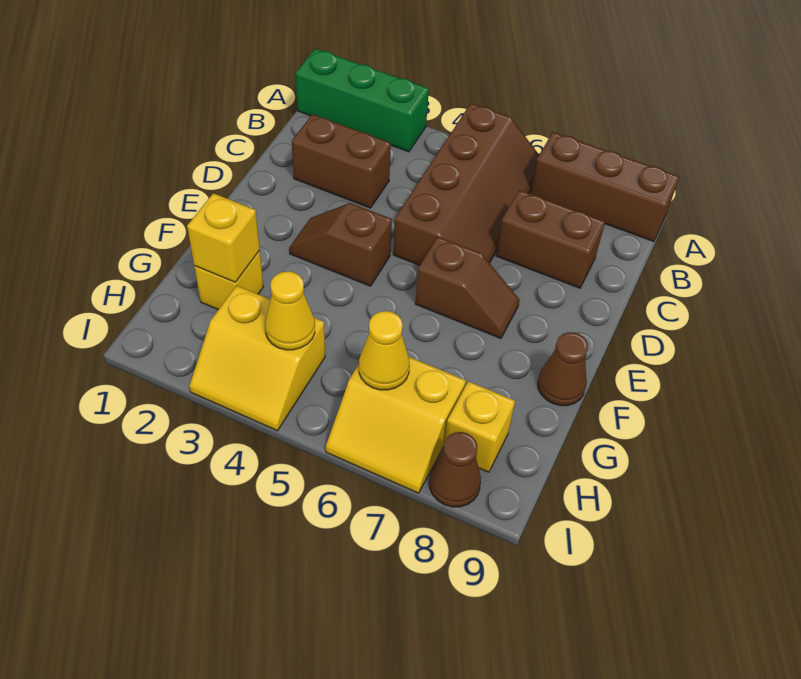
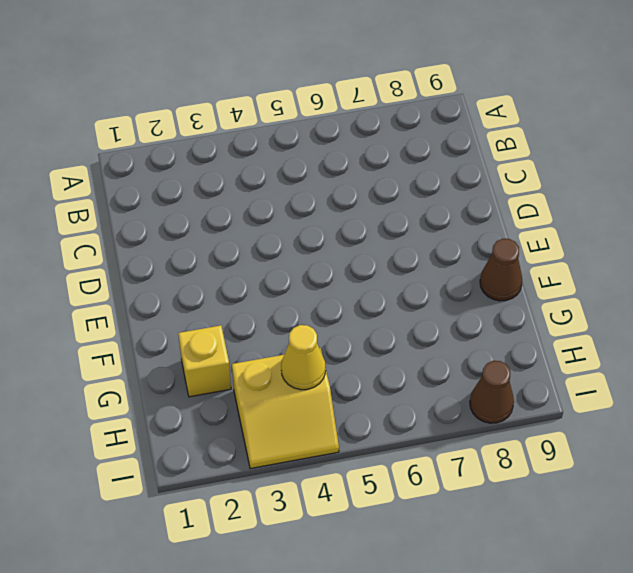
none -> green brick A1:A3 level 1
none -> brown slope A5:D6 level 1 top 5
none -> brown brick A7:A9 level 1

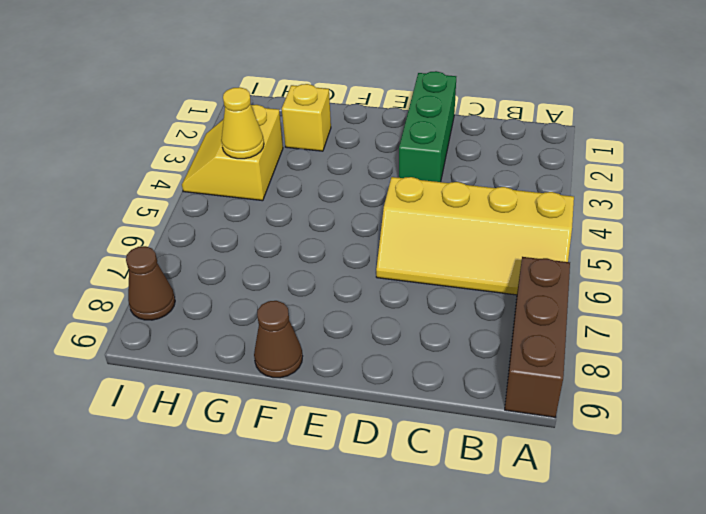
yellow slope A5:D6 level 1 top 5 -> brown slope A5:D6 level 1 top 5
green brick D1:D3 level 1 -> green brick A1:A3 level 1
none -> brown brick C2:C3 level 1
none -> brown brick C7:C8 level 1
none -> brown slope E3:E4 level 1 top 4

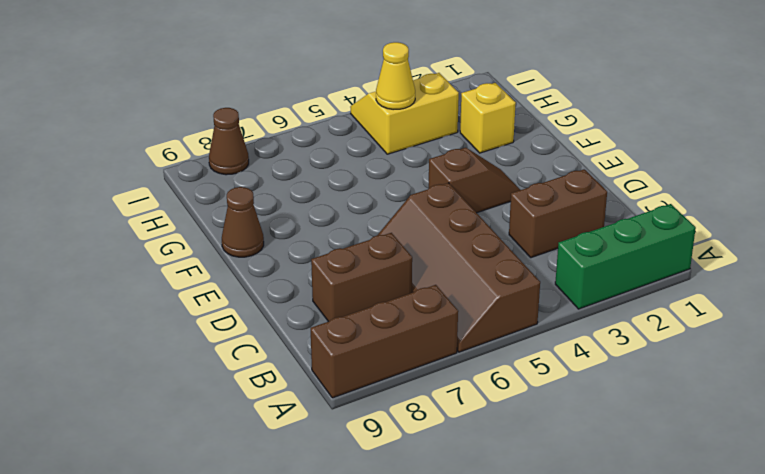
none -> brown slope E6:E7 level 1 top 6
none -> yellow slope H6:I7 level 1 top H
none -> yellow brick H8 level 1

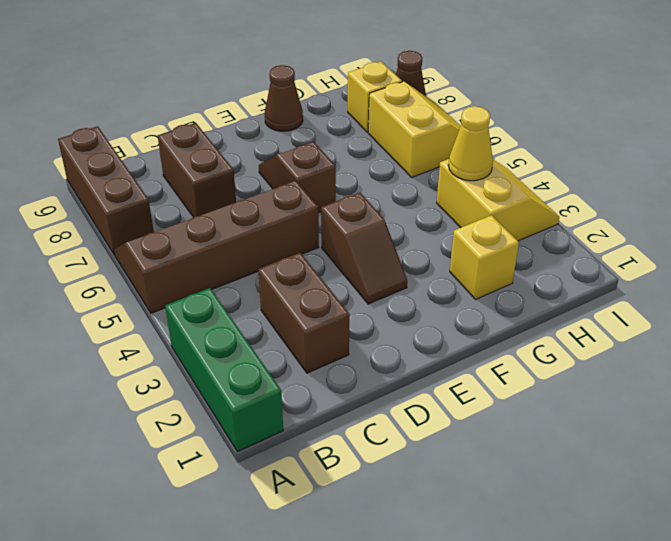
none -> yellow brick G2 level 2
none -> yellow cone H6 level 2

